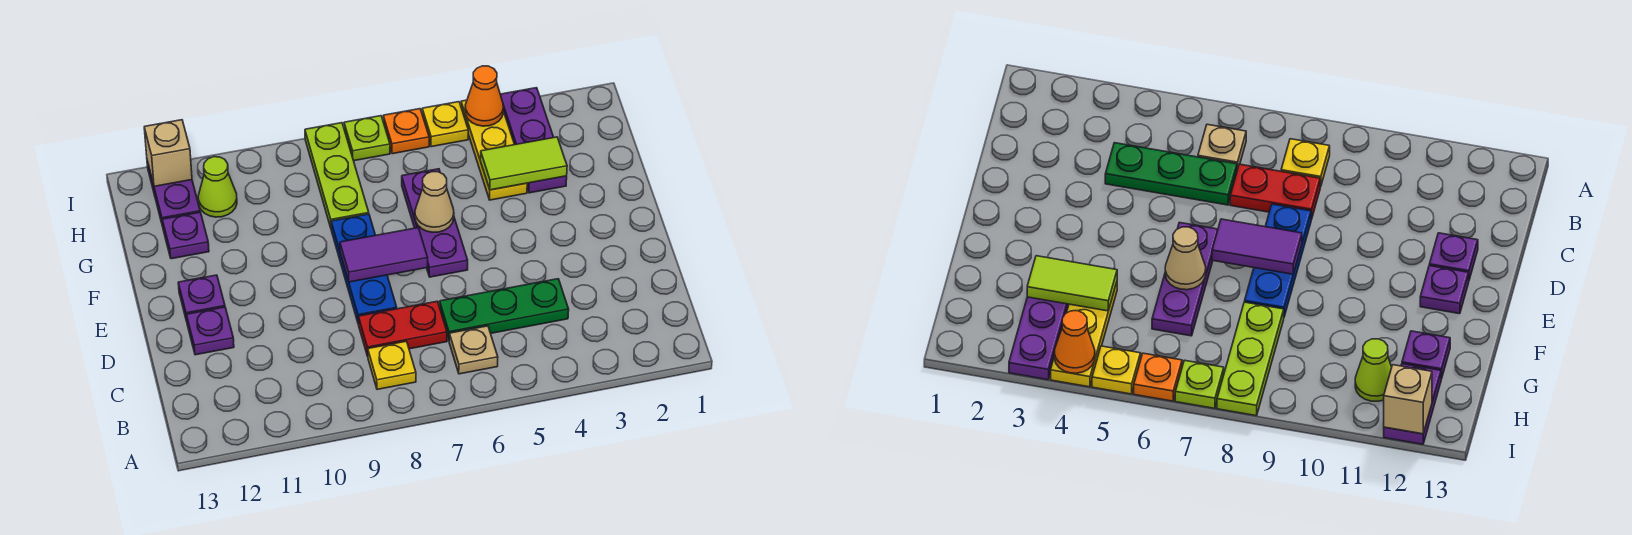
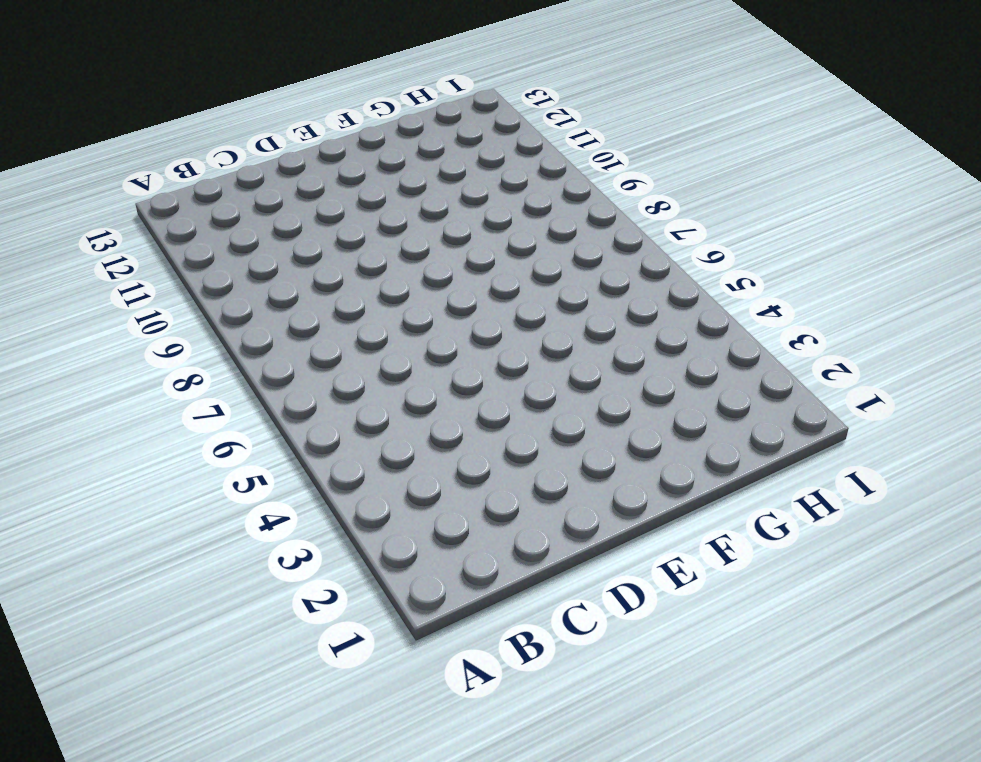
none -> tan plate B6 level 1
none -> yellow plate B8 level 1
none -> green plate C4:C6 level 1

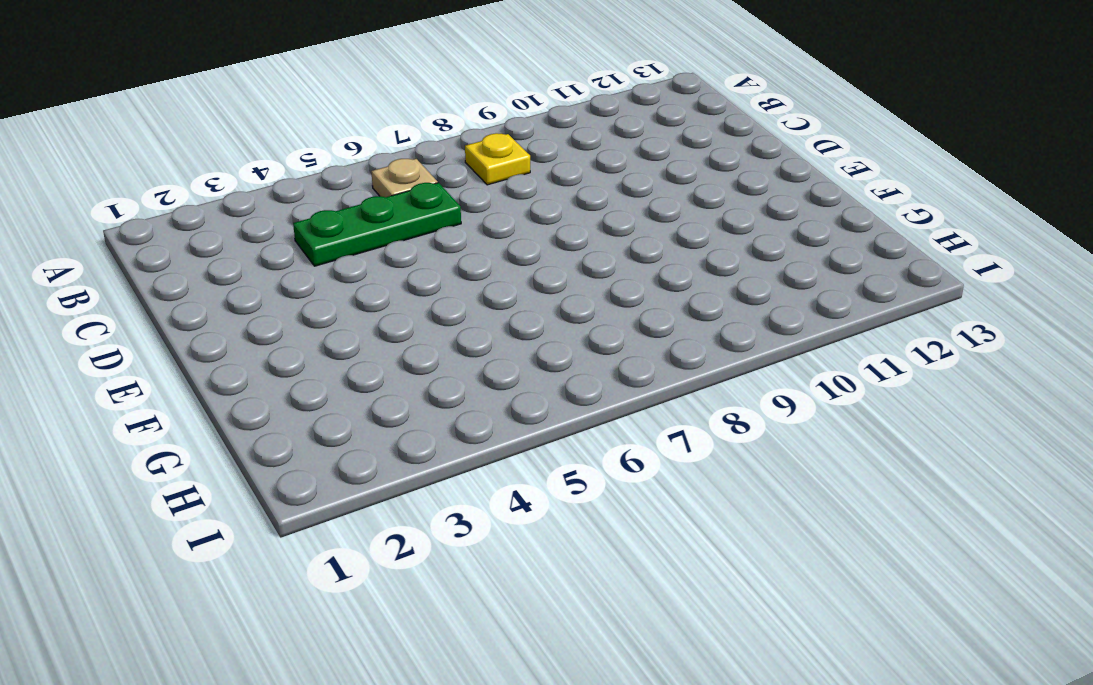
none -> red plate C7:C8 level 1
none -> blue plate D8:F8 level 1
none -> purple plate D12 level 1

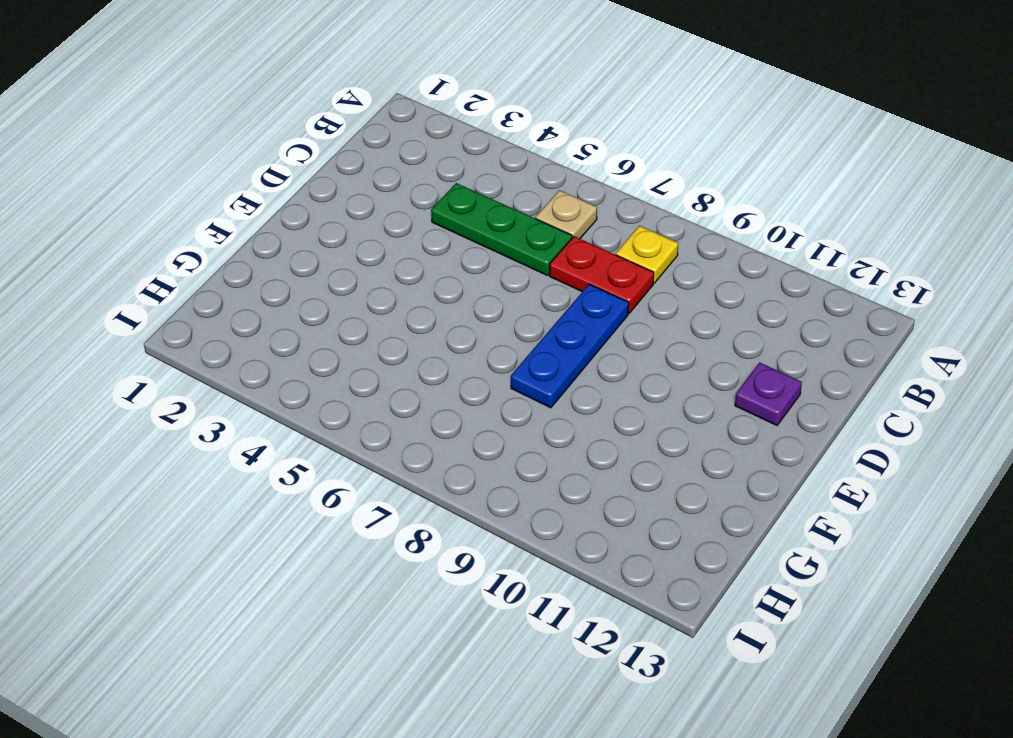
none -> purple plate E6:G6 level 1
none -> purple plate E12 level 1
none -> purple plate G3:I3 level 1

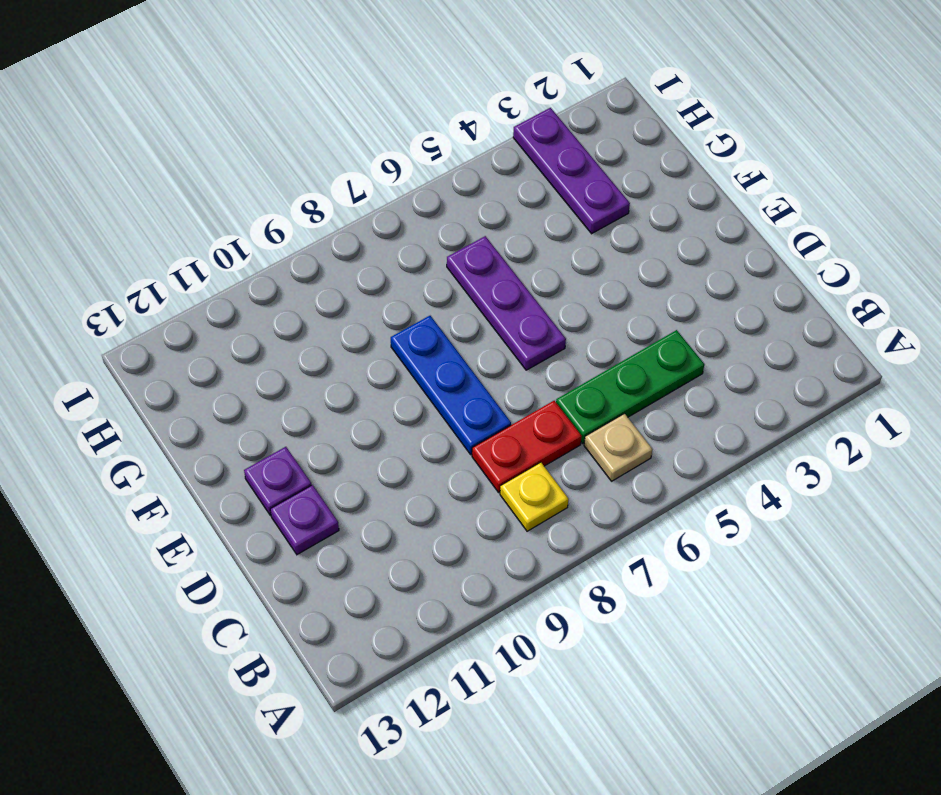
none -> yellow plate G4:I4 level 1
none -> lime plate G8:I8 level 1
none -> purple plate G12 level 1

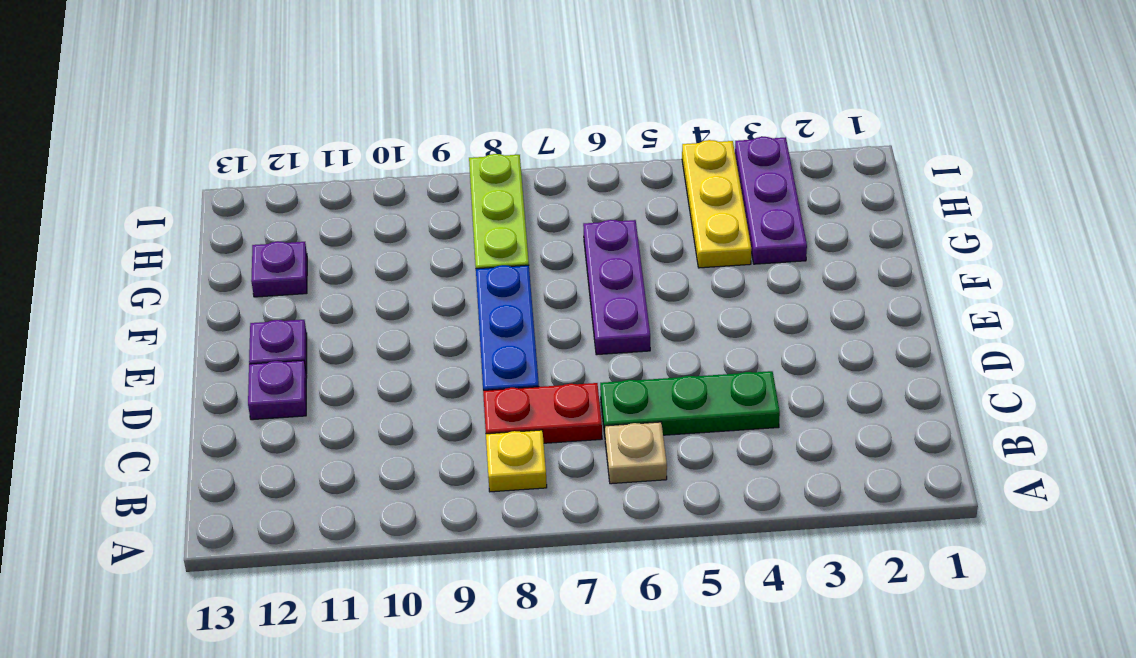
none -> lime cone H11 level 1
none -> purple plate H12:I12 level 1
none -> yellow plate I5 level 1

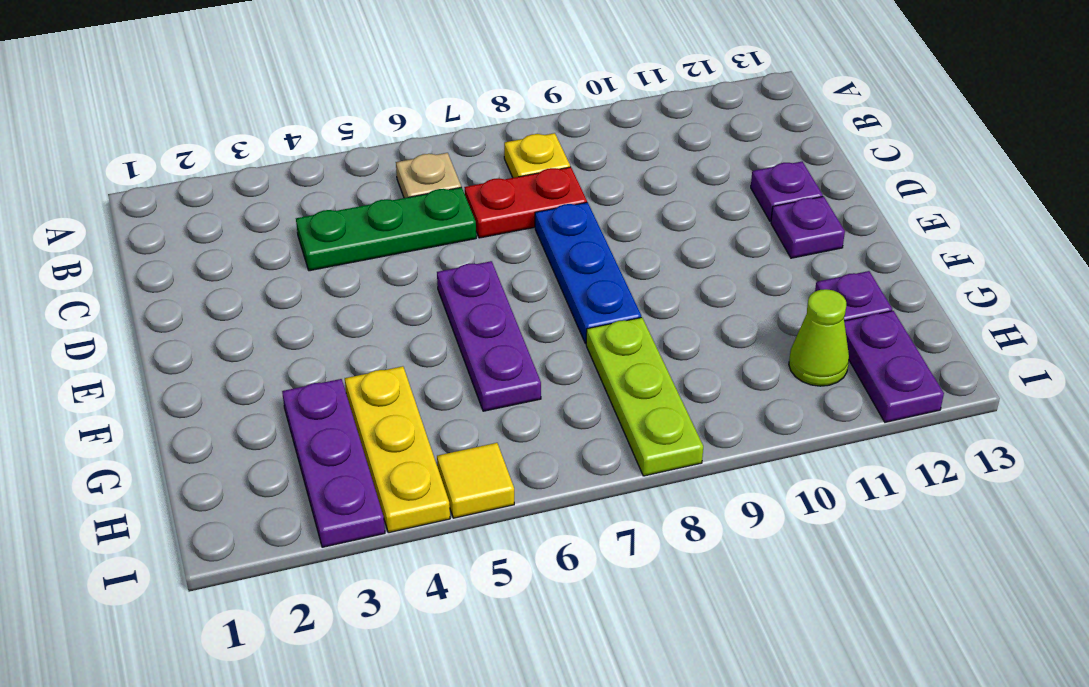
yellow tile I5 level 1 -> yellow plate I5 level 1
none -> orange plate I6 level 1
none -> lime plate I7 level 1
none -> purple tile E7:E8 level 2

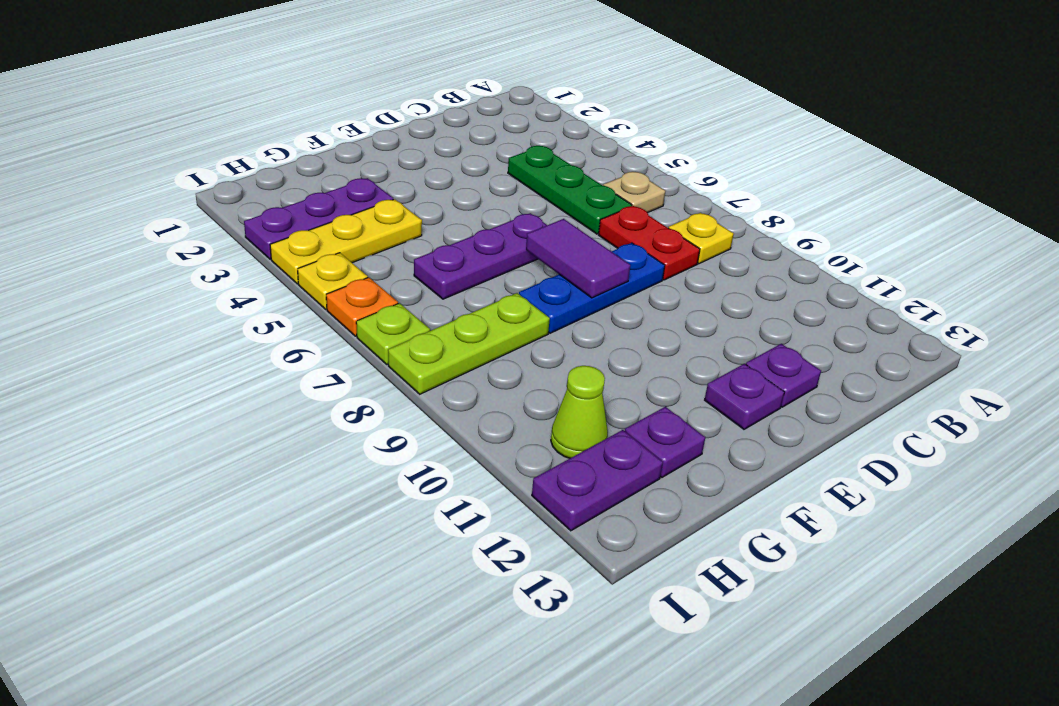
none -> tan cone F6 level 2
none -> lime tile G3:G4 level 2
none -> orange cone I4 level 2

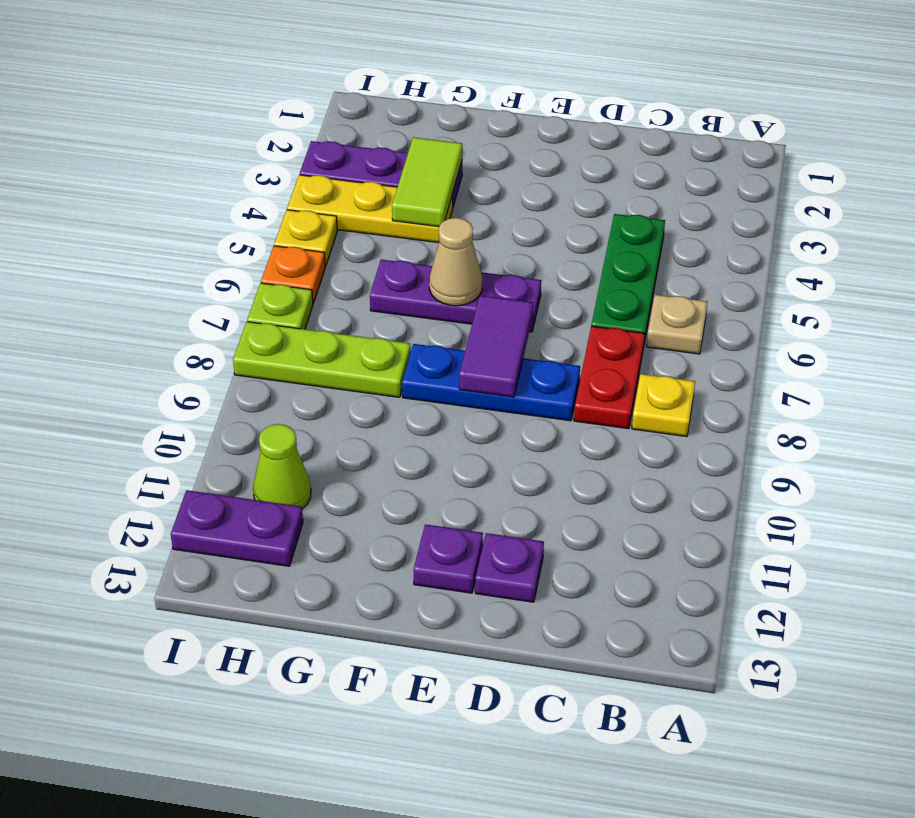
none -> purple plate G12 level 1
none -> orange cone I4 level 2
none -> tan brick I12 level 2

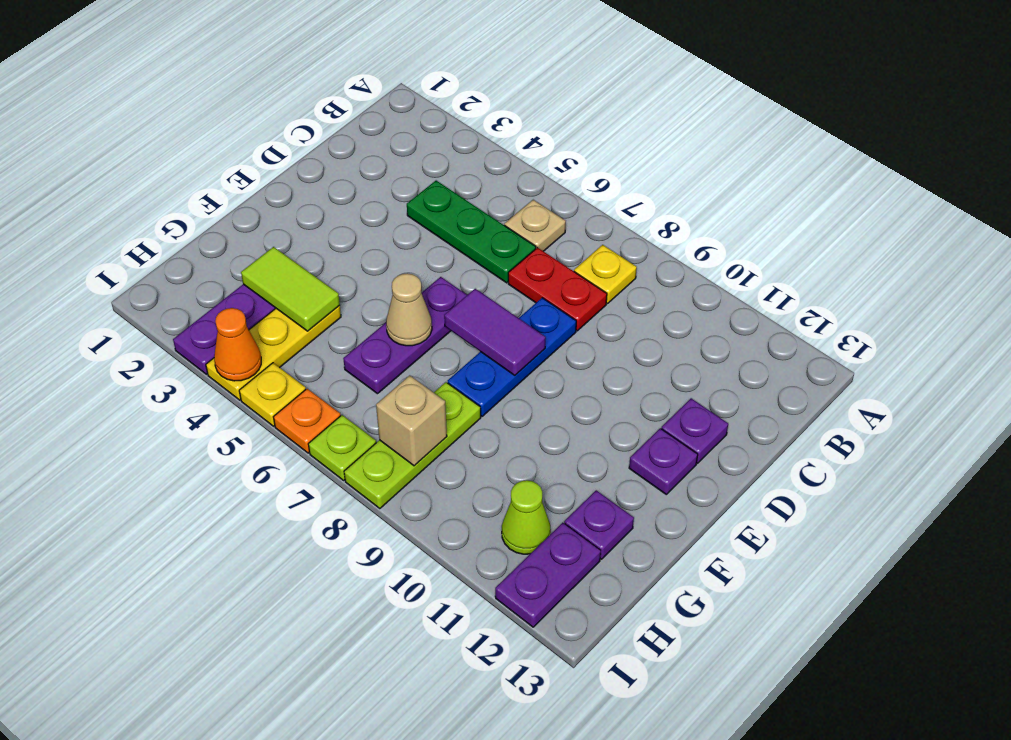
tan brick H8 level 2 -> tan brick I12 level 2

